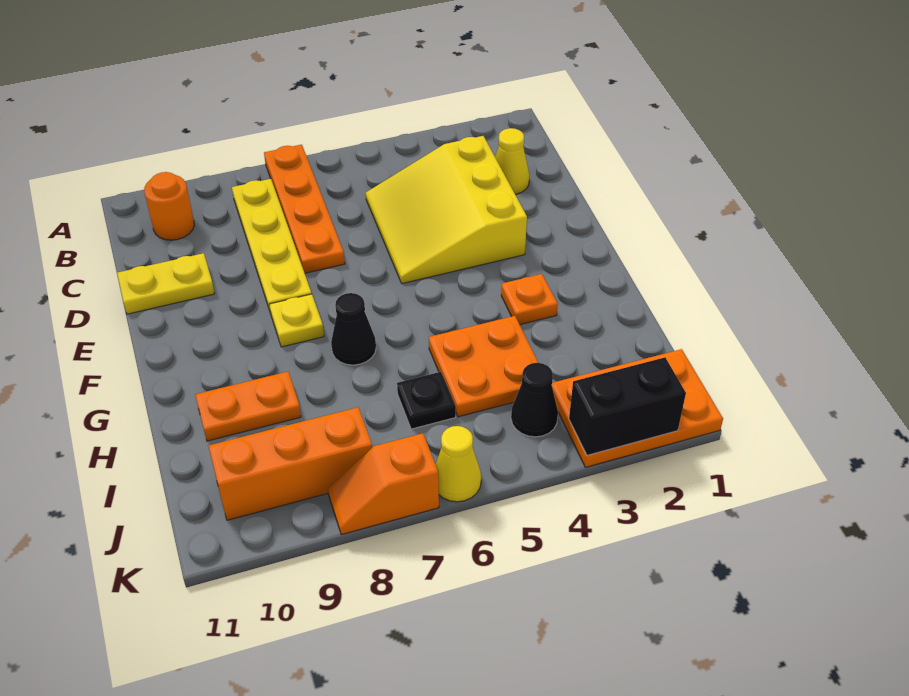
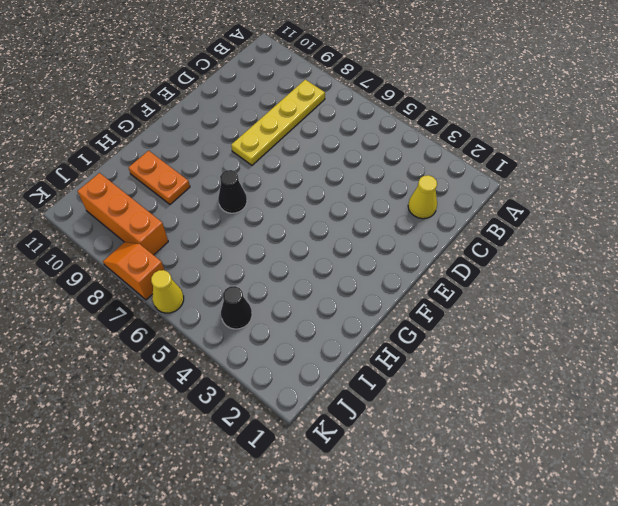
none -> orange plate A7:D7 level 1
none -> orange round brick B10 level 1
none -> yellow slope C3:E5 level 1 top 3

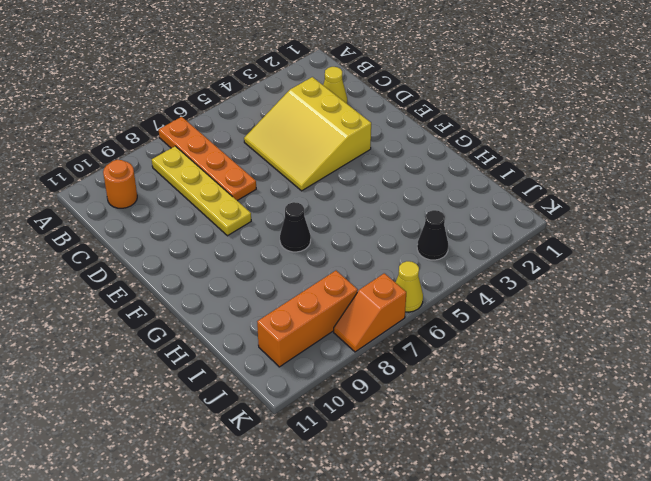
none -> yellow plate D10:D11 level 1
none -> yellow plate F8 level 1
none -> orange plate G3 level 1

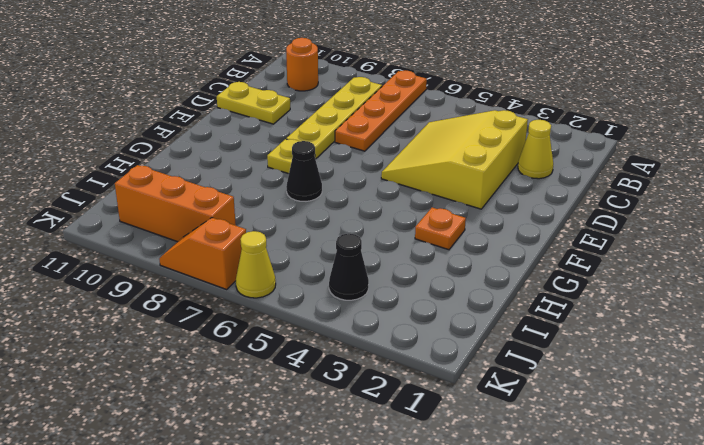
none -> orange plate H4:I5 level 1
none -> orange plate H9:H10 level 1
none -> black plate I6 level 1

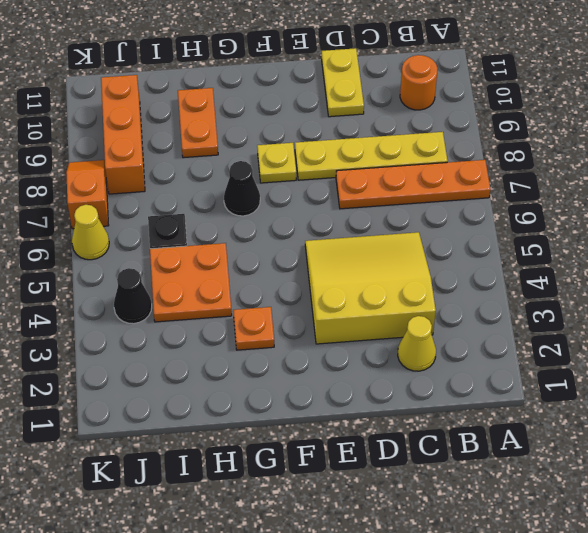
none -> orange plate J1:K3 level 1
none -> black brick K2:K3 level 2

